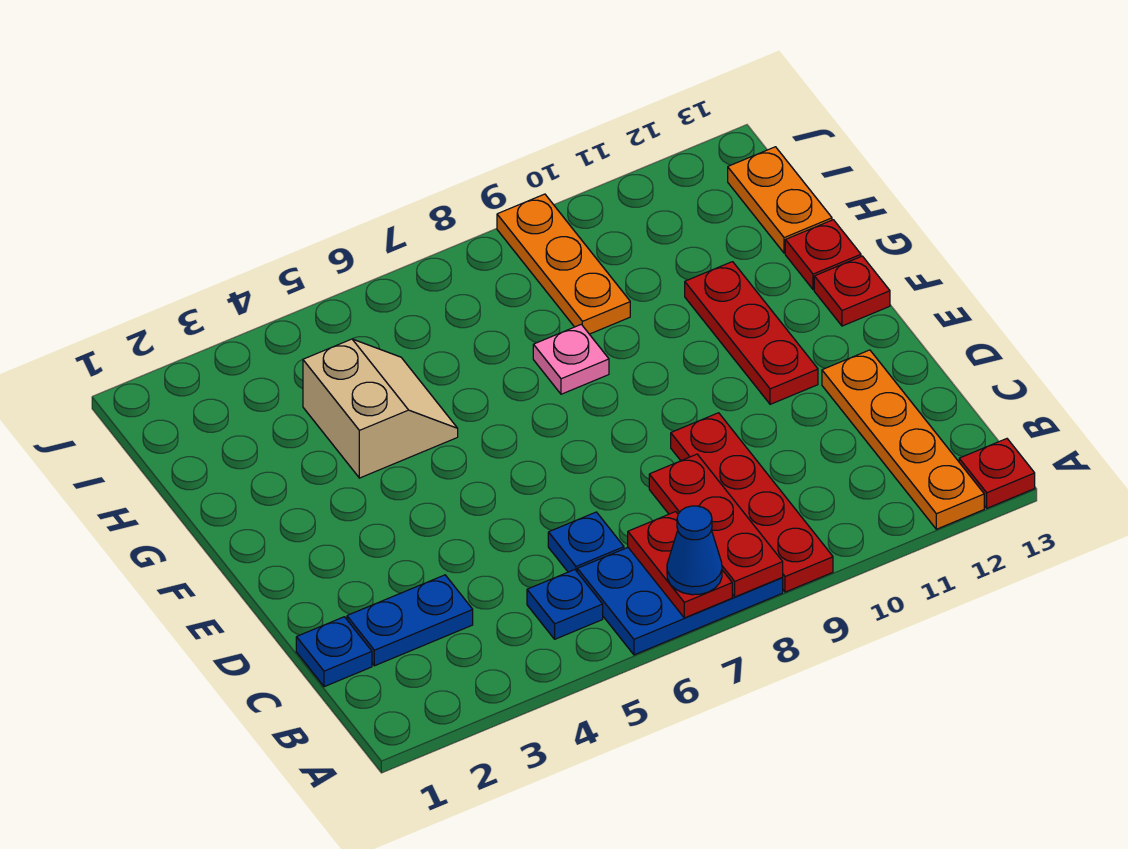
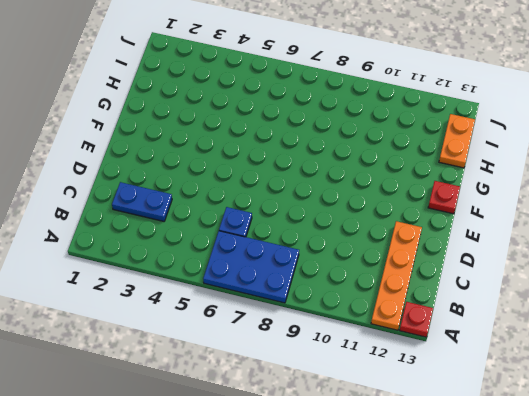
none -> red plate A9:D9 level 1
none -> blue plate B5 level 1
none -> blue plate C1 level 1

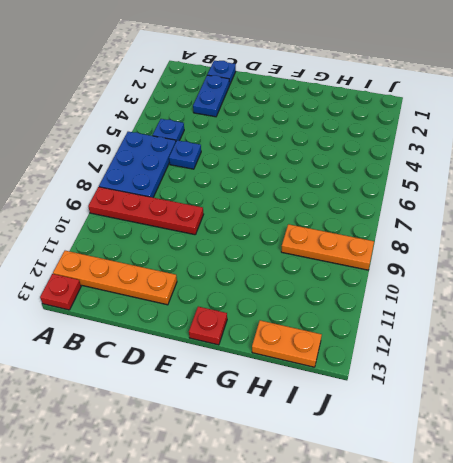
none -> red plate E11:G11 level 1
none -> tan slope G4:H5 level 1 top 4
none -> pink plate G8 level 1

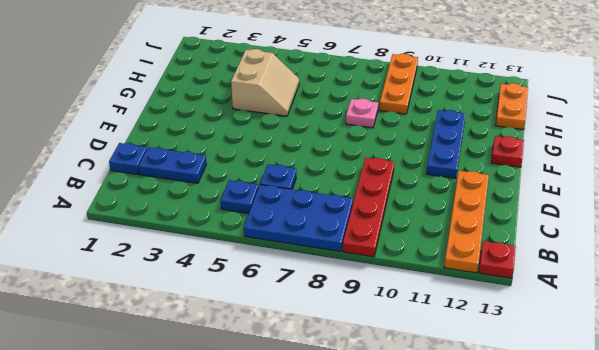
blue plate E11:G11 level 1 -> red plate E11:G11 level 1
none -> red plate G13 level 1
none -> red plate A7:B7 level 2
none -> red plate A8:C8 level 2

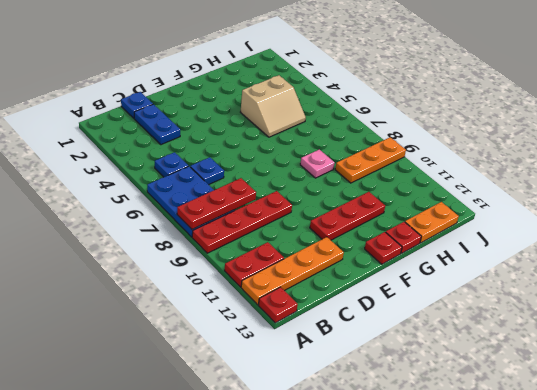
red plate A11:B11 level 1 -> red plate A7:B7 level 2
none -> blue cone A7 level 3

